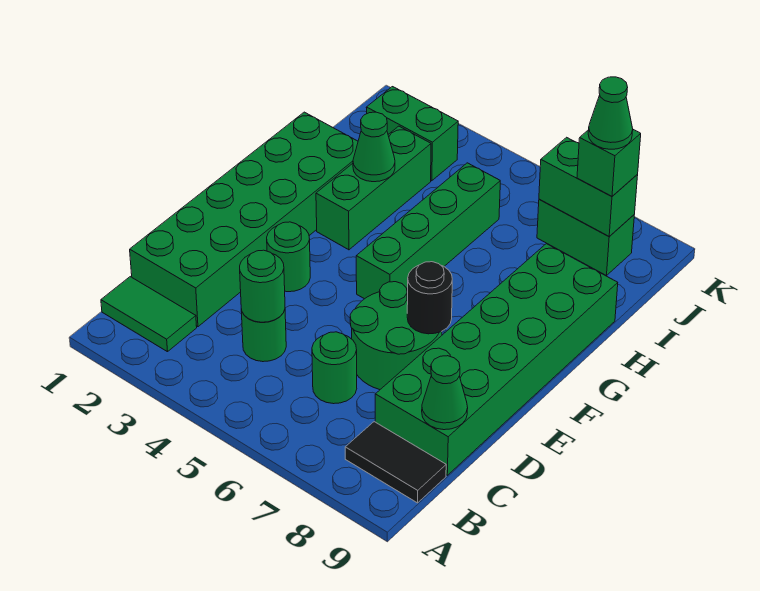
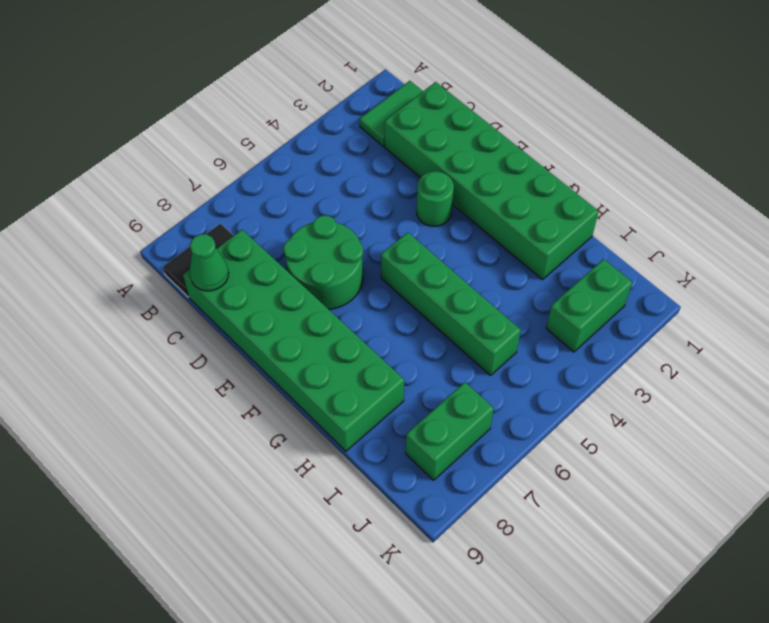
none -> green round brick C4 level 1
none -> green round brick C6 level 1
none -> green brick G3:I3 level 1

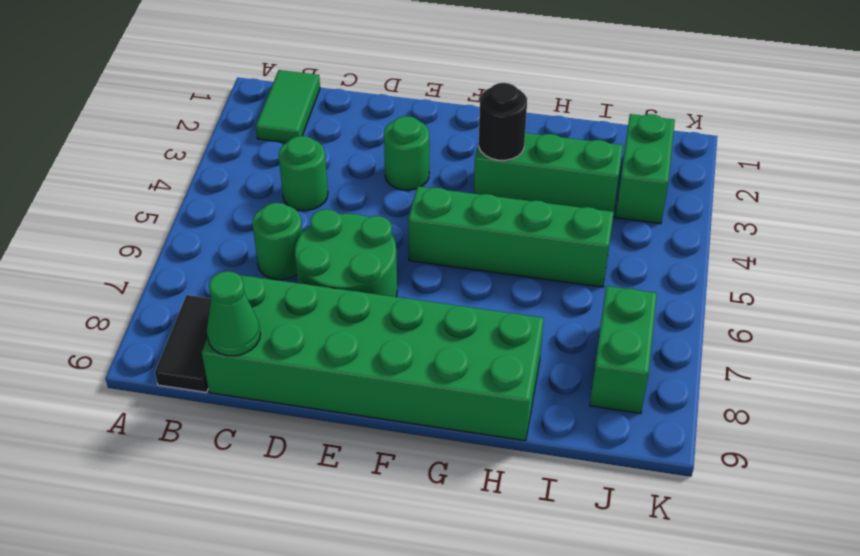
black round brick G3 level 2 -> black round brick E7 level 2
none -> green brick C1:H2 level 1
none -> green round brick C4 level 2
none -> green cone H3 level 2

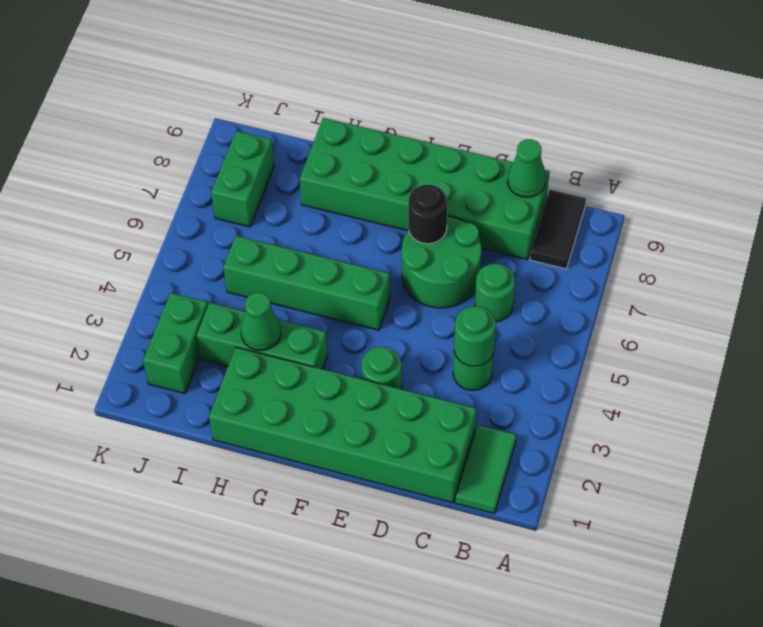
none -> green brick J7:J8 level 2
none -> green brick J8 level 3
none -> green cone J8 level 4

